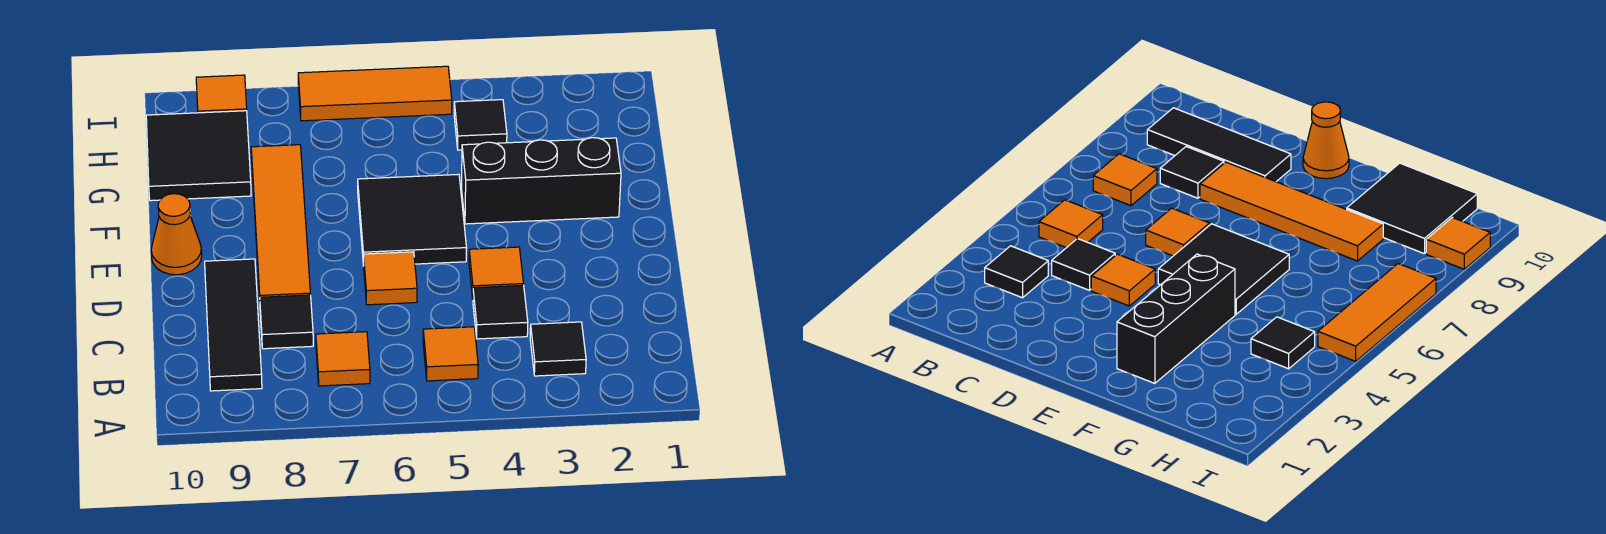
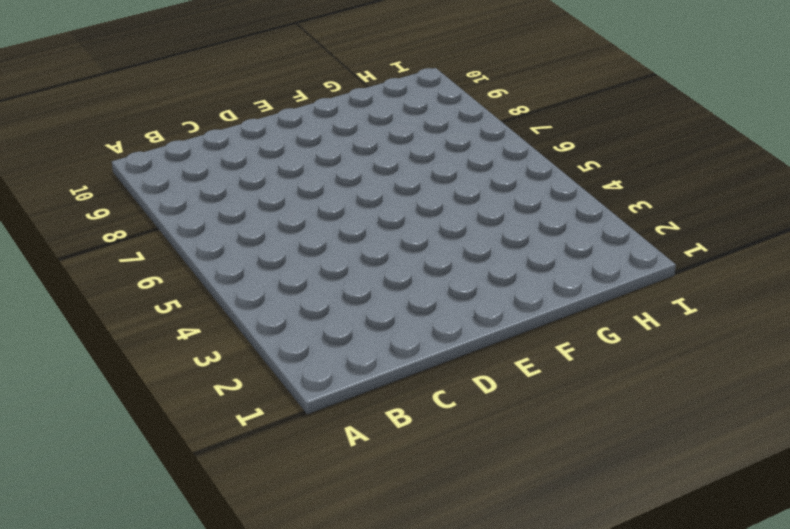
none -> black tile B3 level 1
none -> orange tile B5 level 1
none -> orange tile B7 level 1

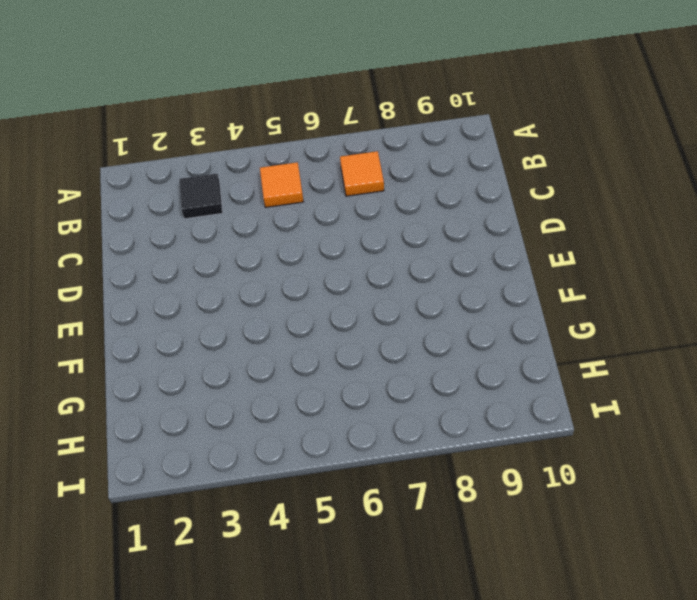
none -> black tile B9:D9 level 1
none -> black tile C4 level 1
none -> black tile C8 level 1

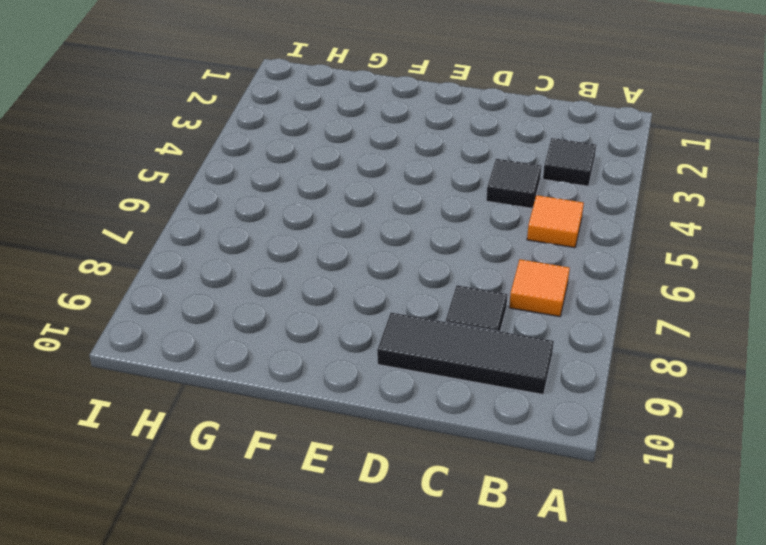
none -> orange tile D4 level 1
none -> orange tile D6 level 1
none -> orange tile D8:G8 level 1

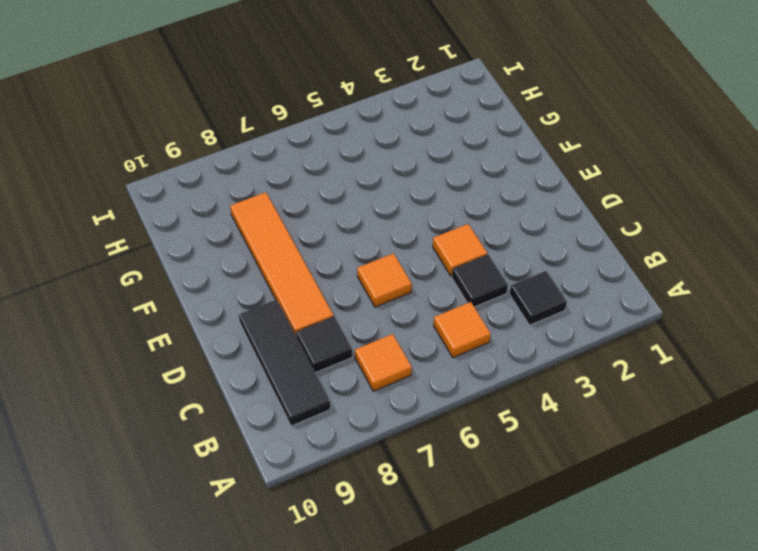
none -> black tile E5:F6 level 1
none -> orange cone E10 level 1
none -> black brick F2:F4 level 1

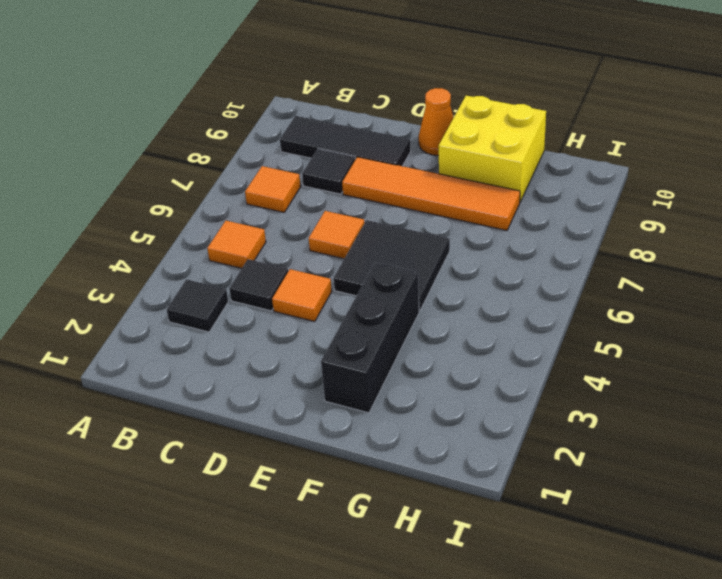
yellow brick F9:G10 level 1 -> black tile G9:H10 level 1
none -> black tile H4 level 1
none -> orange tile I5:I7 level 1
none -> orange tile I9 level 1

